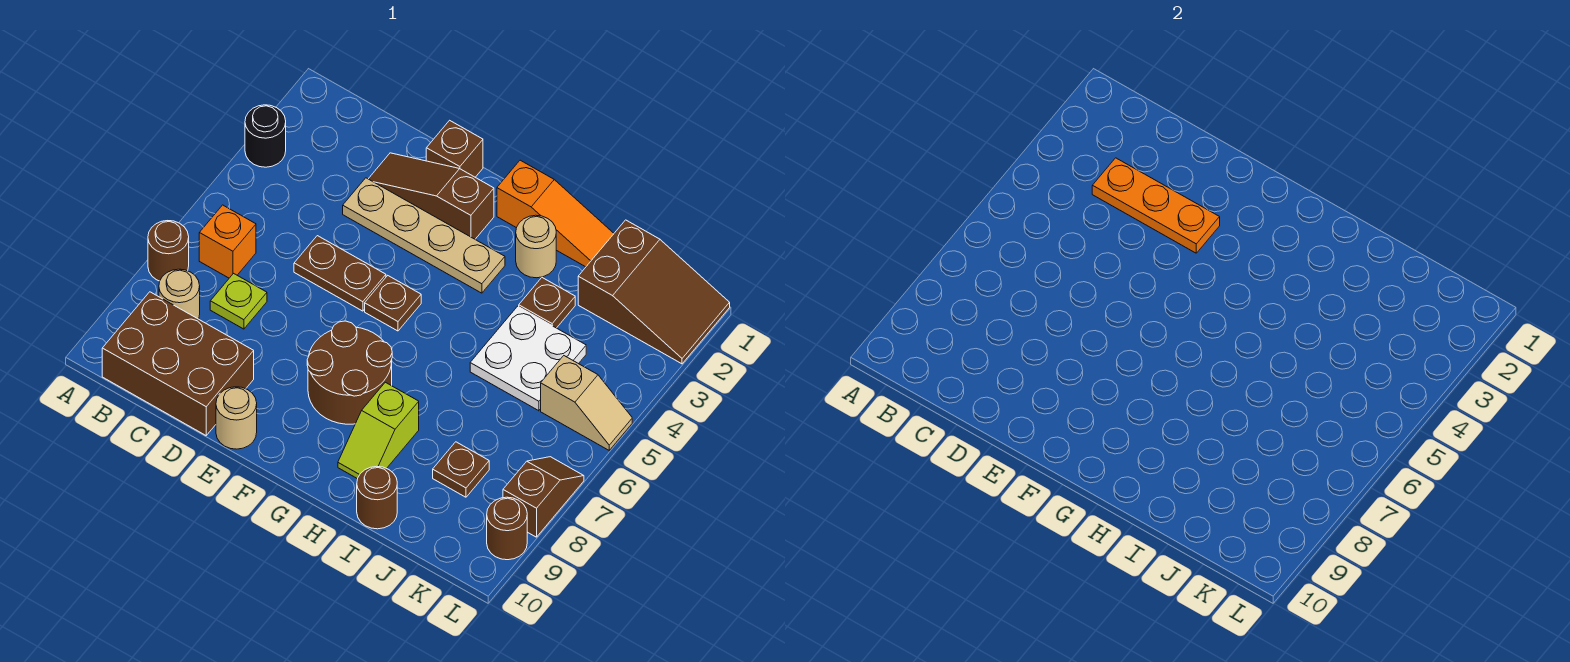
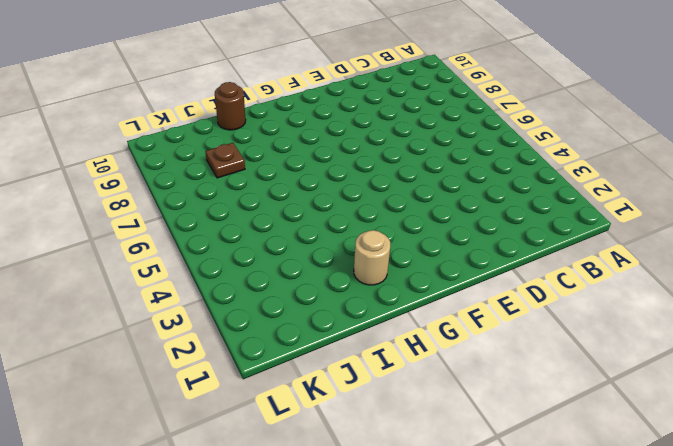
none -> black round brick A3 level 1
none -> brown round brick A7 level 1
none -> orange brick B6 level 1

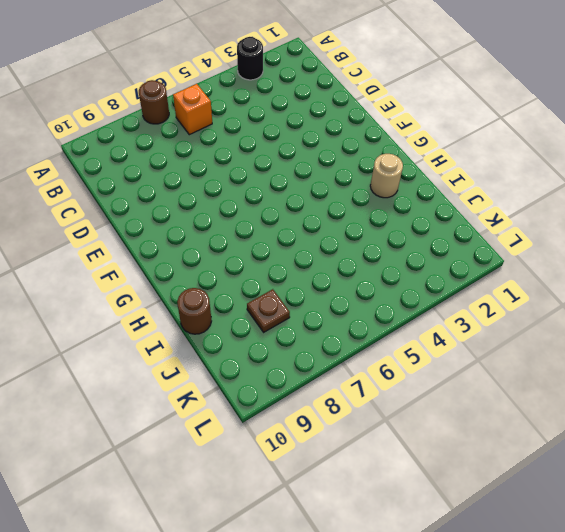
none -> tan round brick B8 level 1
none -> brown brick B9:D10 level 1
none -> lime plate C7 level 1

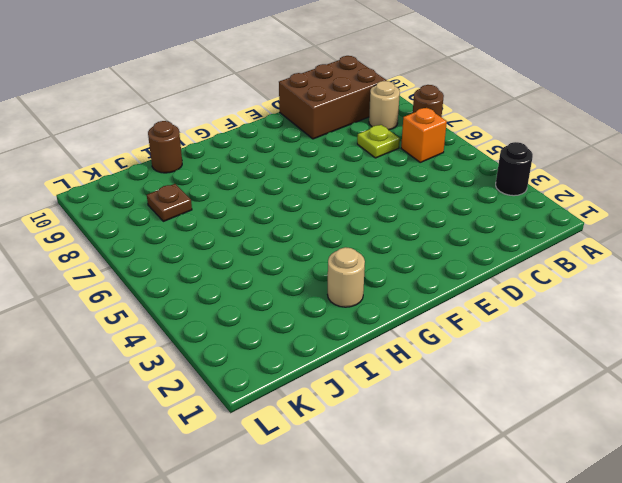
none -> brown slope D2:F2 level 1 top F
none -> tan plate D3:G3 level 1
none -> brown plate D5:E5 level 1

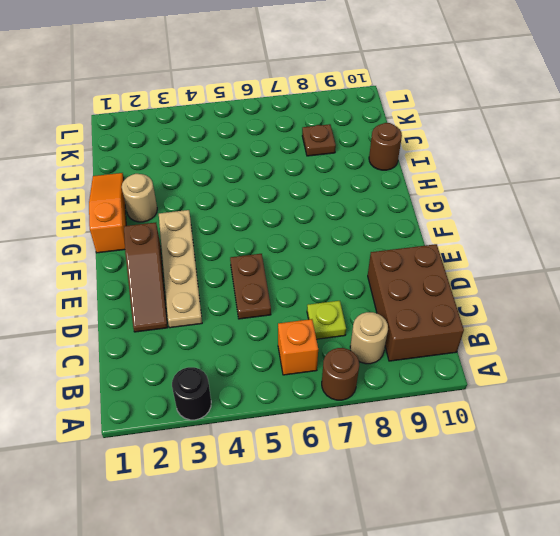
none -> brown brick E1 level 1
none -> tan round brick E10 level 1
none -> brown plate F5 level 1

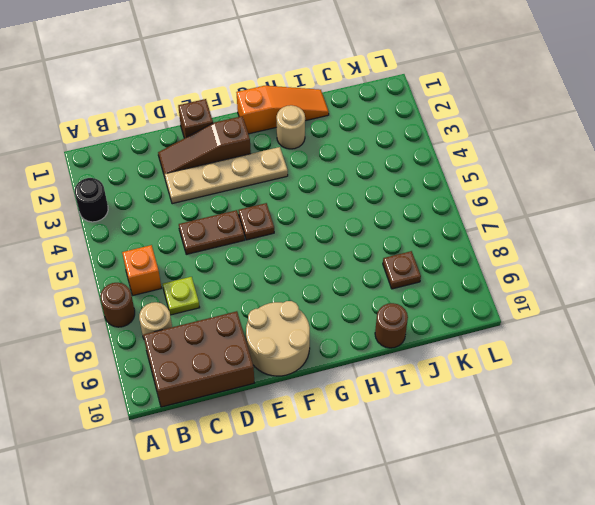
tan round brick E9:F10 level 1 -> tan round brick E10 level 1
none -> brown round brick F7:G8 level 1
none -> lime slope H8:H9 level 1 top 8
none -> brown plate I3 level 1

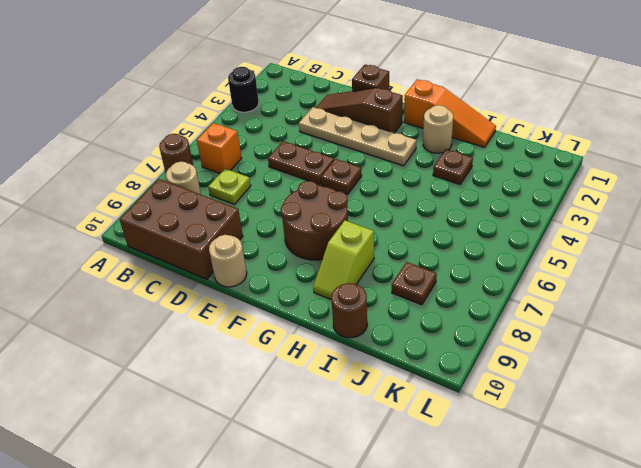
none -> white plate I4:J5 level 1
none -> brown slope J1:L2 level 1 top J
none -> tan slope K5:L5 level 1 top K

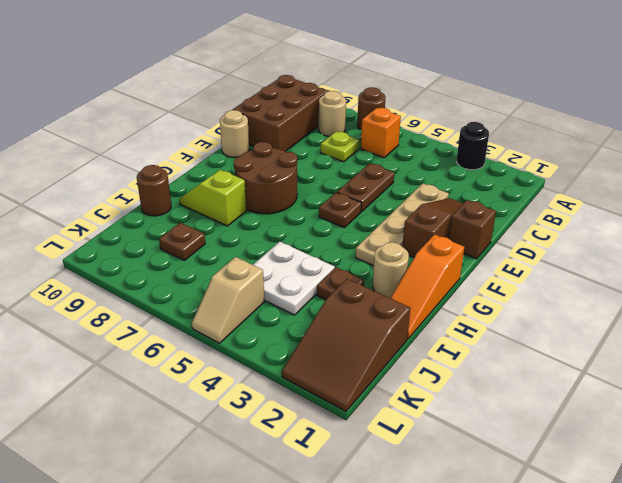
none -> brown slope L7:L8 level 1 top 8
none -> brown round brick L9 level 1
none -> orange plate C3:E3 level 2

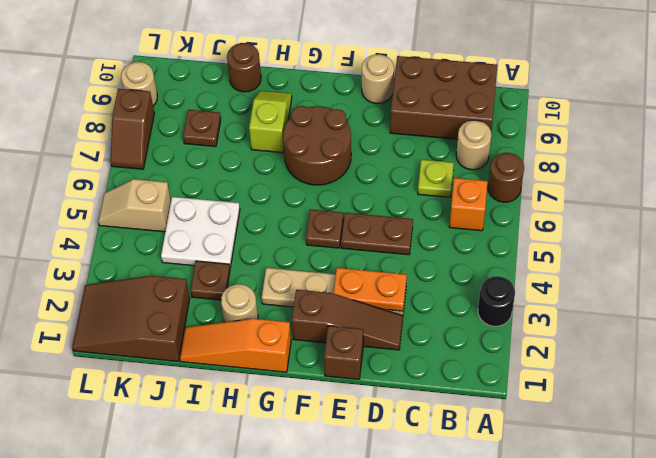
orange plate D3:E3 level 2 -> orange plate C3:E3 level 2
tan round brick L9 level 1 -> brown round brick L9 level 1

